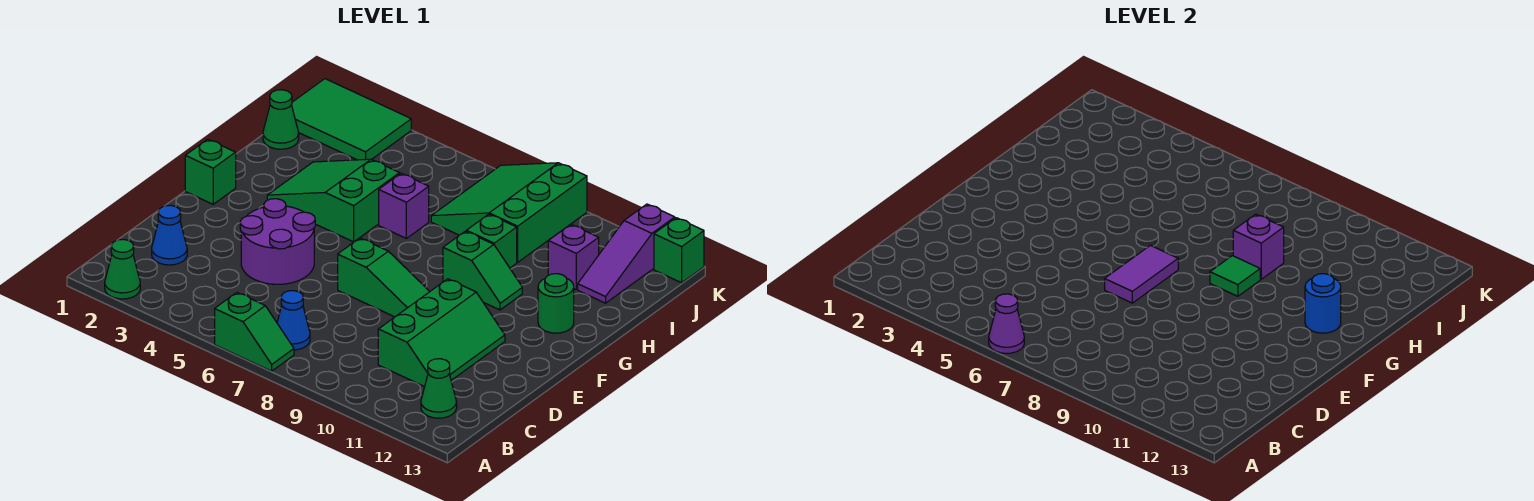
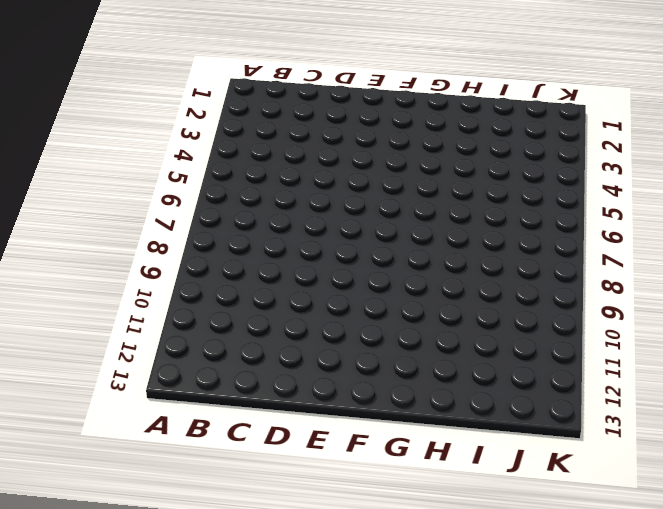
none -> green cone A2 level 1
none -> green slope A6:A7 level 1 top 6
none -> blue cone B7 level 1

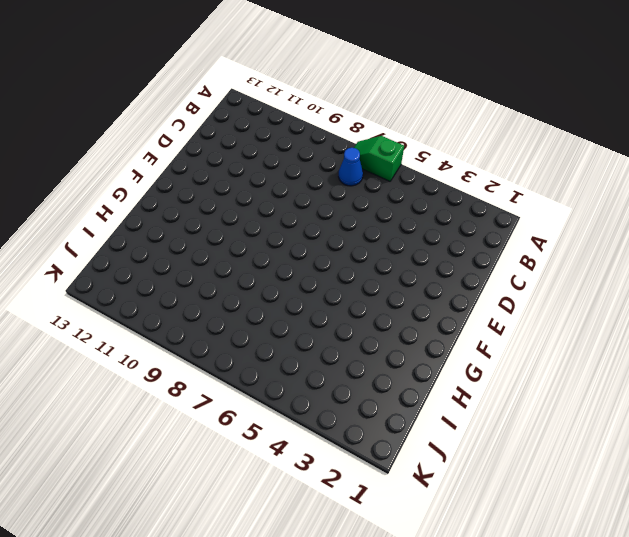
none -> green cone A2 level 1
none -> green cone B12 level 1
none -> blue cone C2 level 1

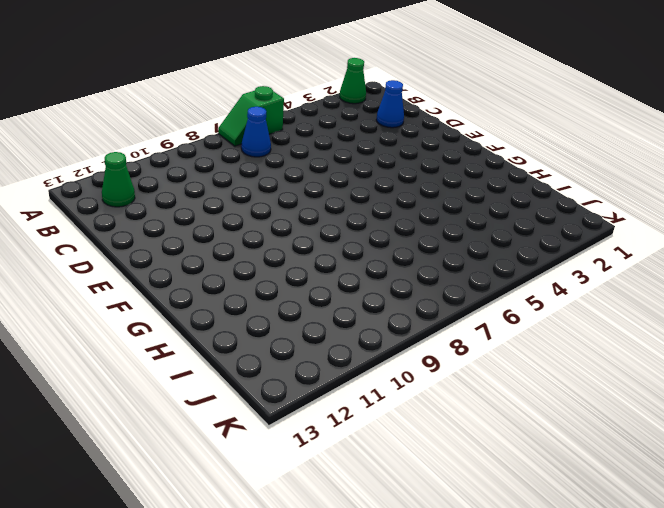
none -> green slope C10:E11 level 1 top 10
none -> purple round brick D4:E5 level 1
none -> green slope E7:E9 level 1 top 7

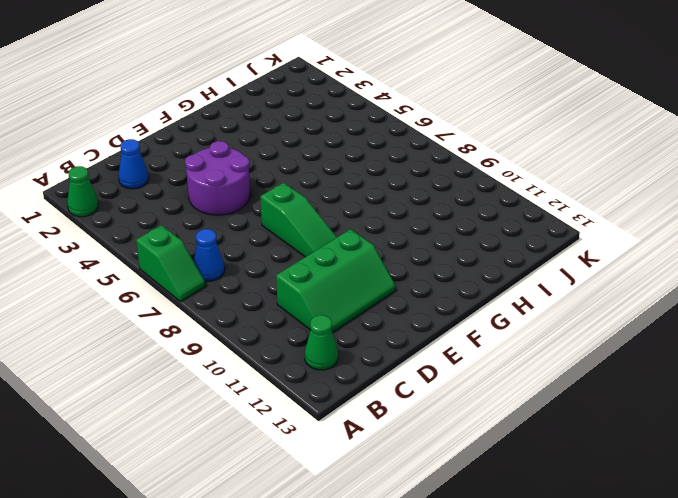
none -> green brick F1 level 1
none -> green slope G3:H5 level 1 top 5
none -> green slope G9:G10 level 1 top 9

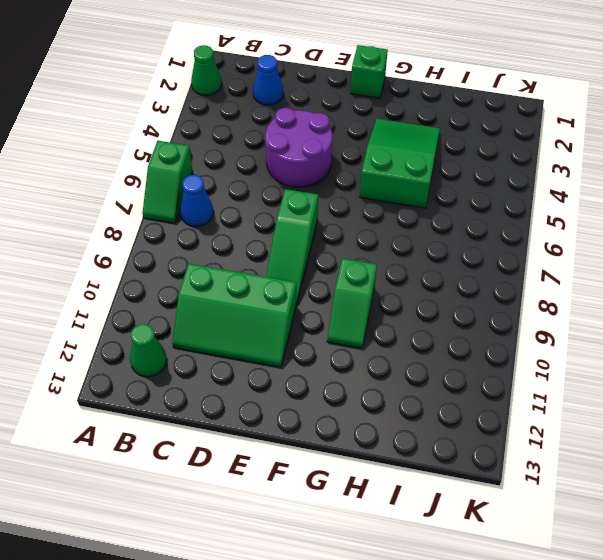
none -> green round brick G12 level 1
none -> purple brick H6 level 1
none -> green brick H9 level 1

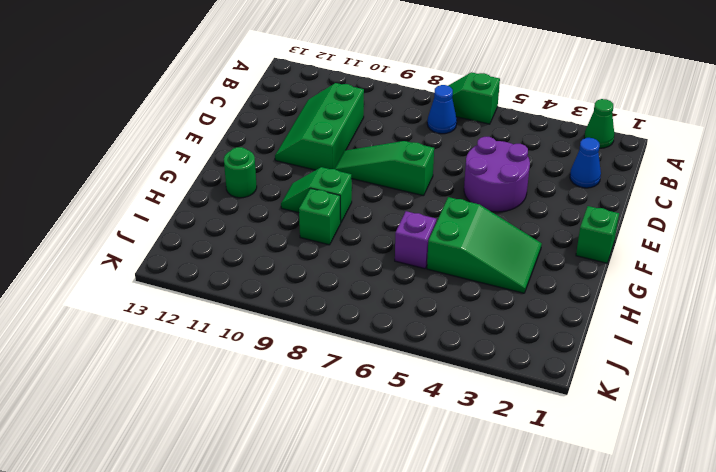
none -> green cone B12 level 1
none -> green cone I1 level 1
none -> green slope I7:K9 level 1 top 9

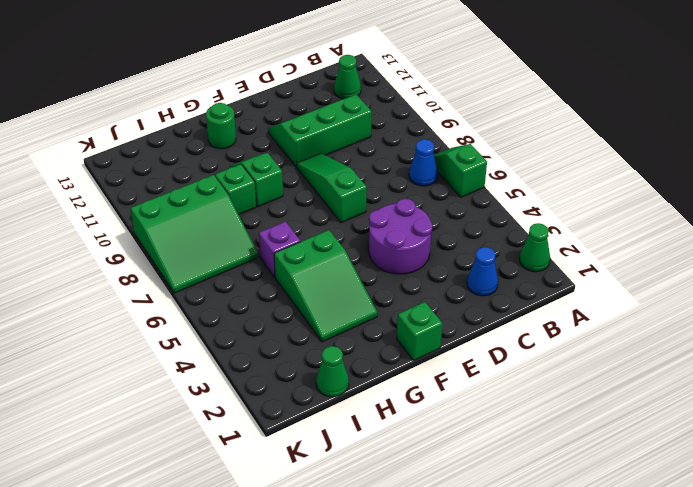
none -> purple brick I11 level 1
none -> purple slope I12:K12 level 1 top K
none -> green tile J1:K3 level 1

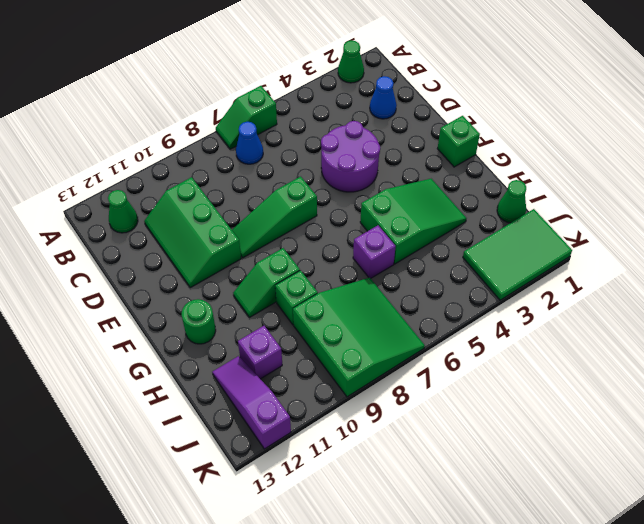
none -> green brick K13 level 1
none -> purple cone A6 level 2
none -> purple tile E7:F7 level 2

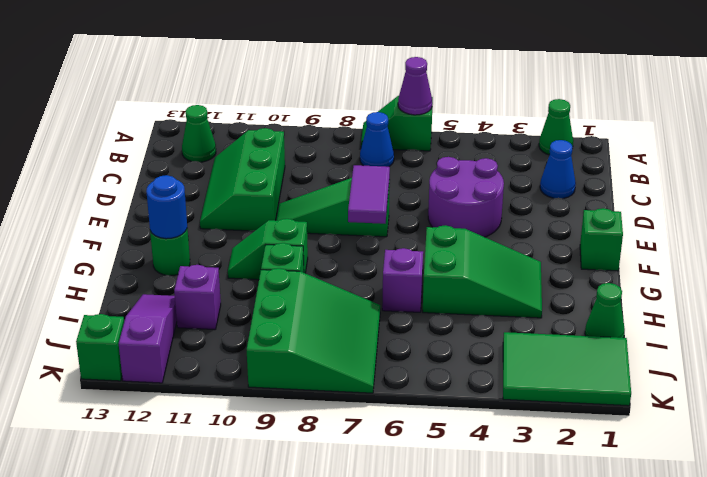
none -> green tile G9 level 2
none -> purple brick H9 level 2

